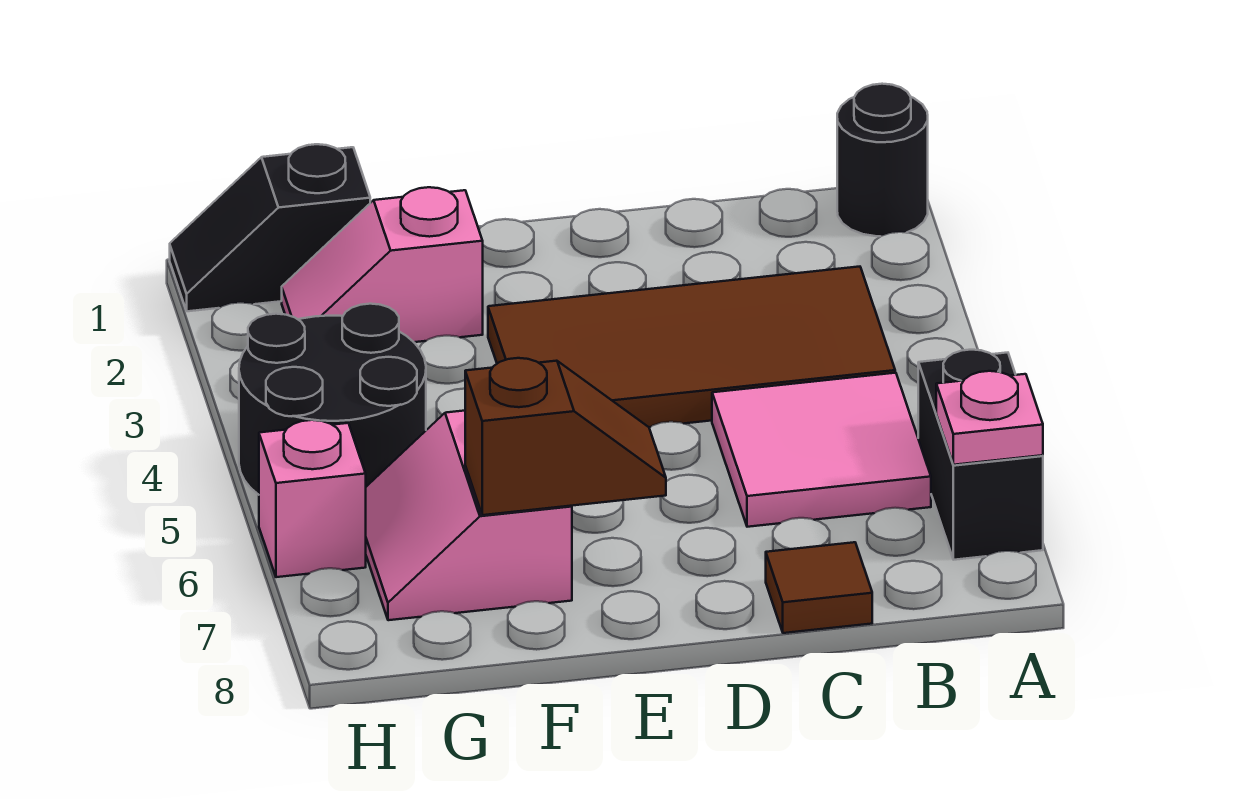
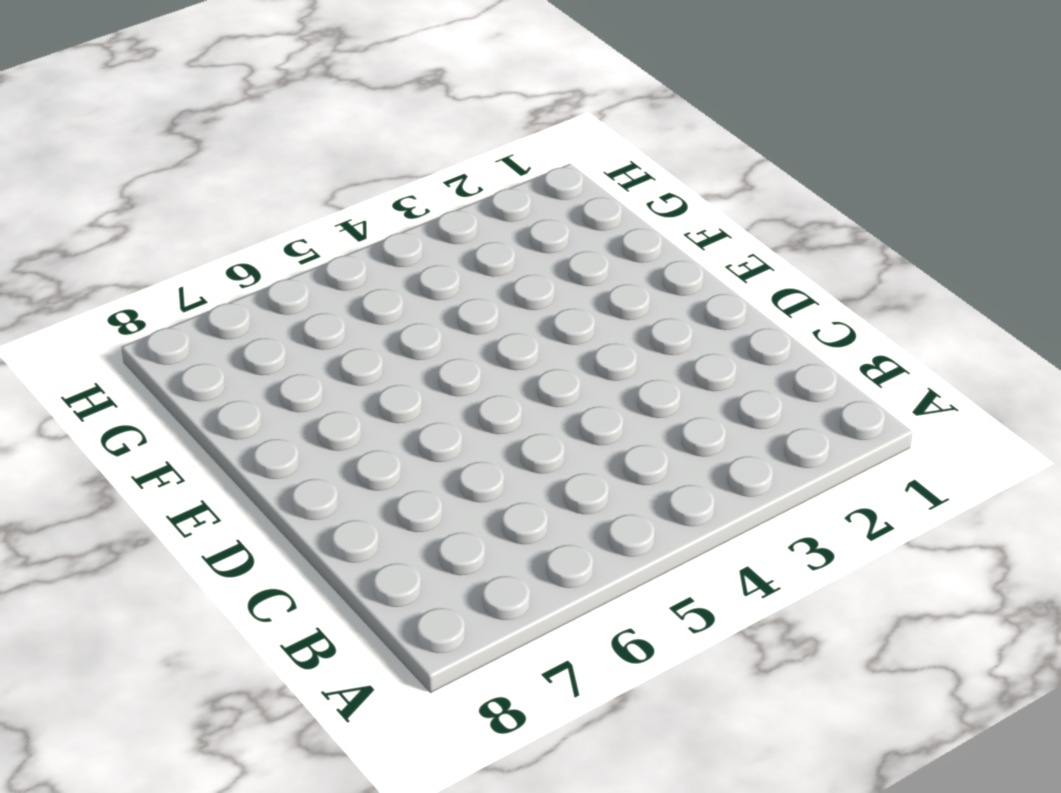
none -> black round brick A1 level 1
none -> black brick A6:A7 level 1
none -> brown tile B3:E4 level 1

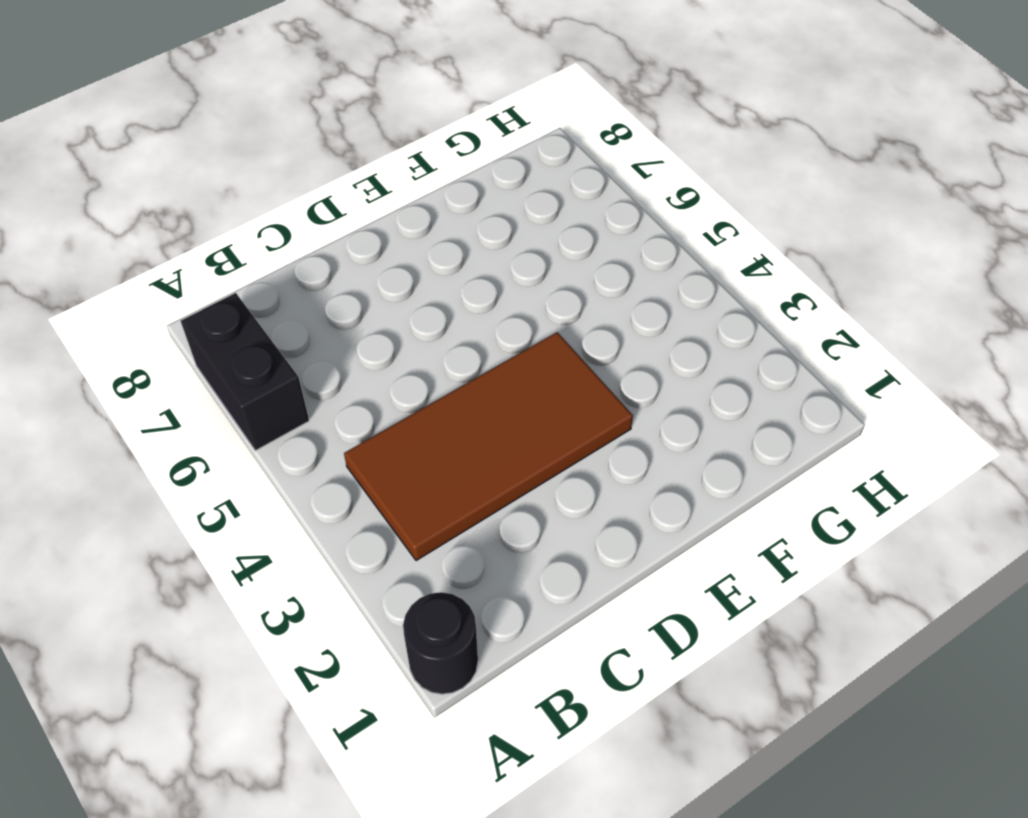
none -> pink tile B5:C6 level 1
none -> brown tile C8 level 1
none -> pink slope F2:G2 level 1 top F

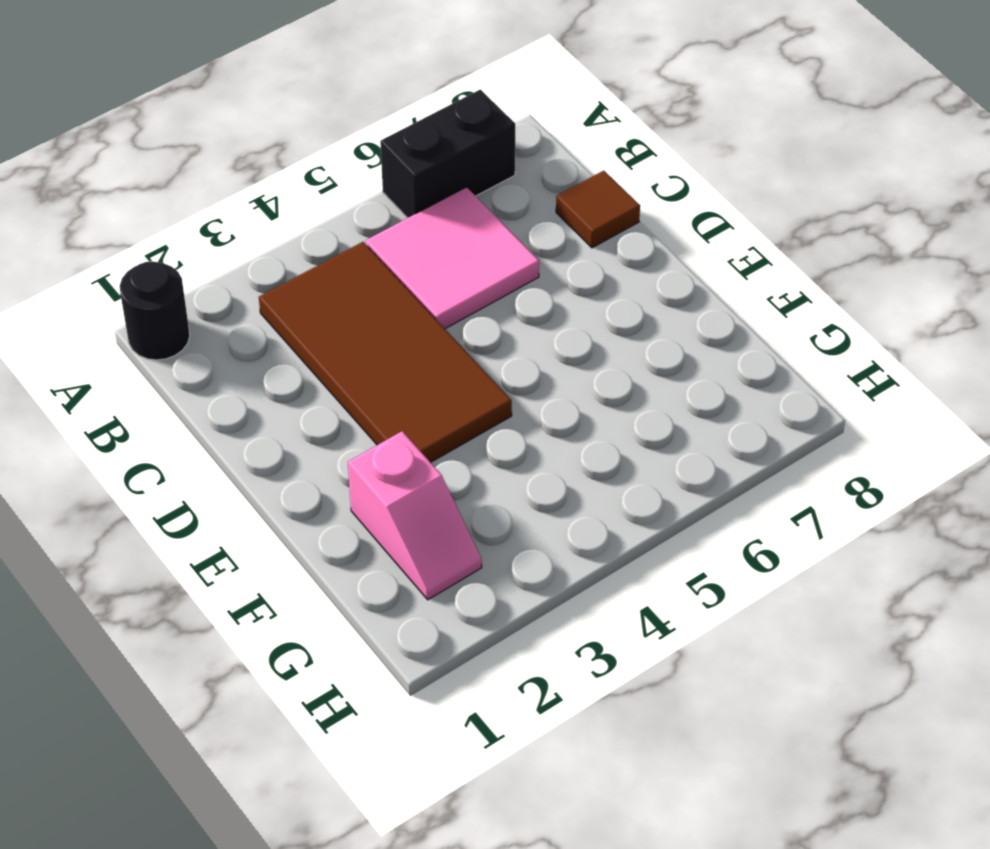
none -> pink slope F6:G7 level 1 top F
none -> black slope G1:H1 level 1 top G
none -> black round brick G4:H5 level 1

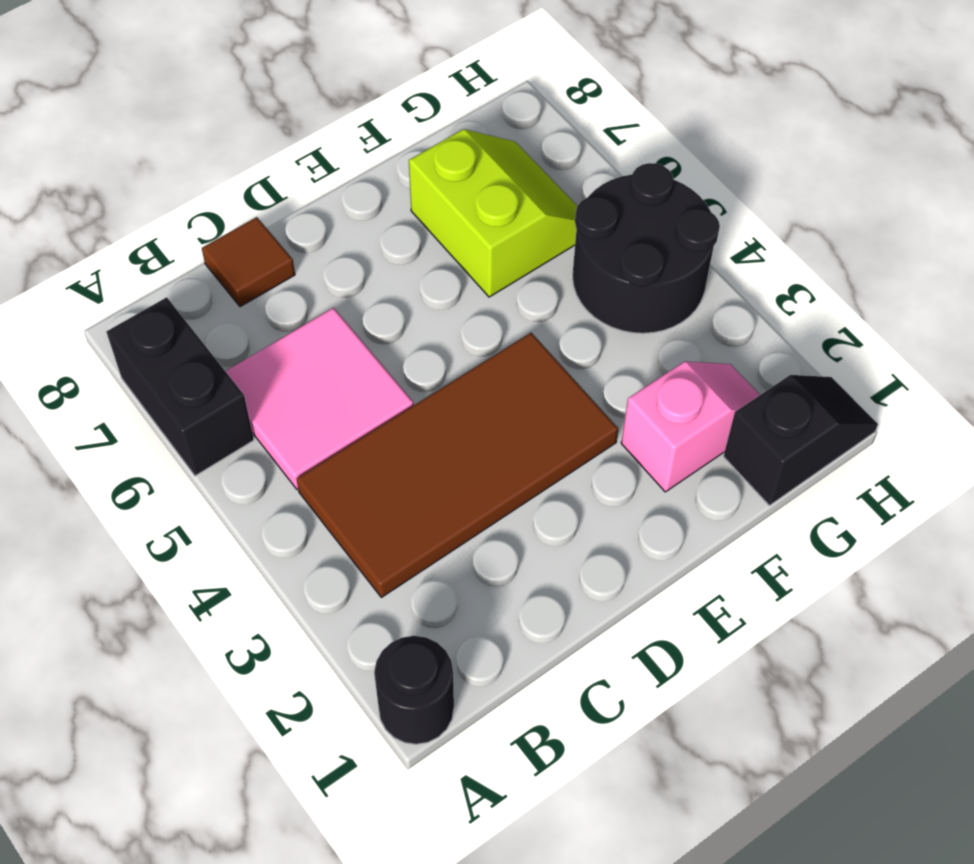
lime slope F6:G7 level 1 top F -> pink slope F6:G7 level 1 top F
none -> pink brick H6 level 1
none -> pink plate A7 level 2
none -> brown slope E7:F7 level 2 top F

